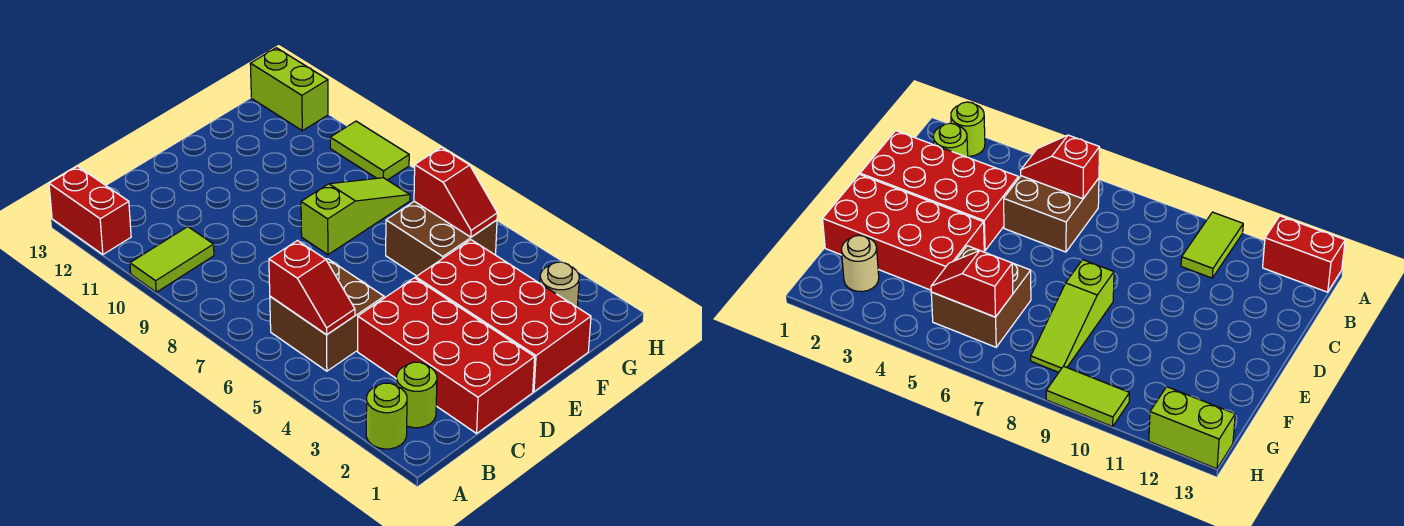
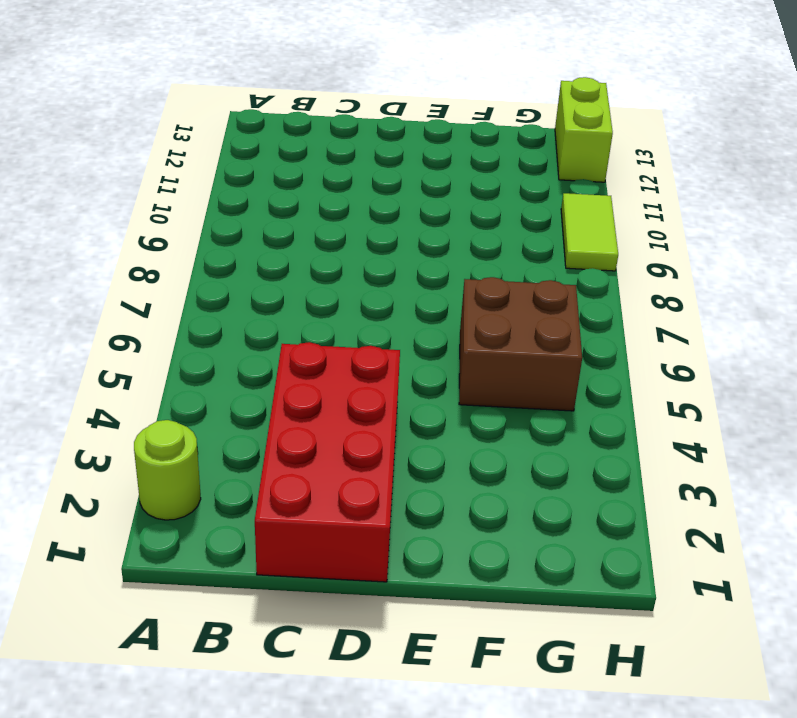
none -> lime tile A10:B10 level 1
none -> red brick A12:A13 level 1
none -> lime round brick B2 level 1

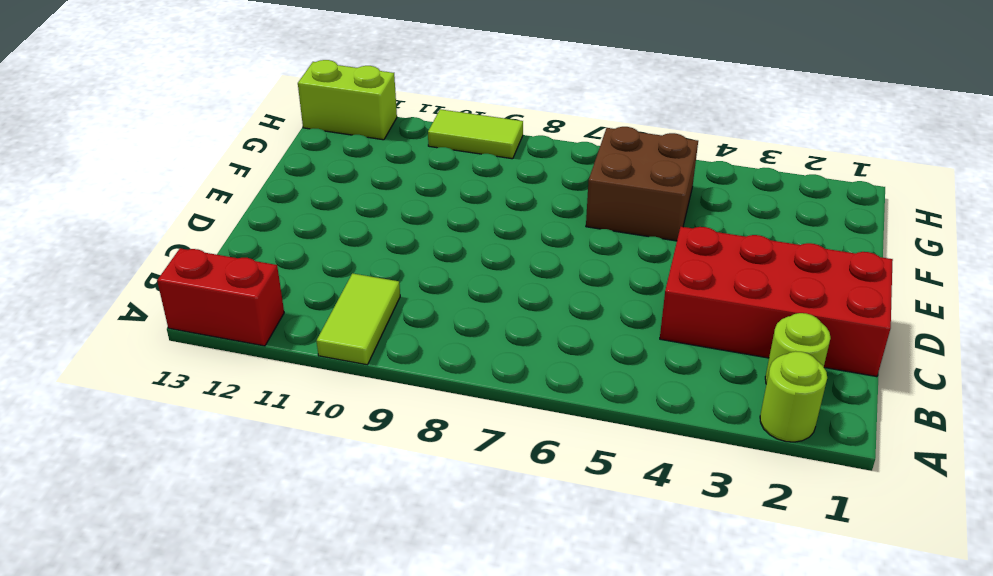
none -> brown brick B5:C6 level 1
none -> red brick E1:F4 level 1
none -> lime slope E8:G8 level 1 top E

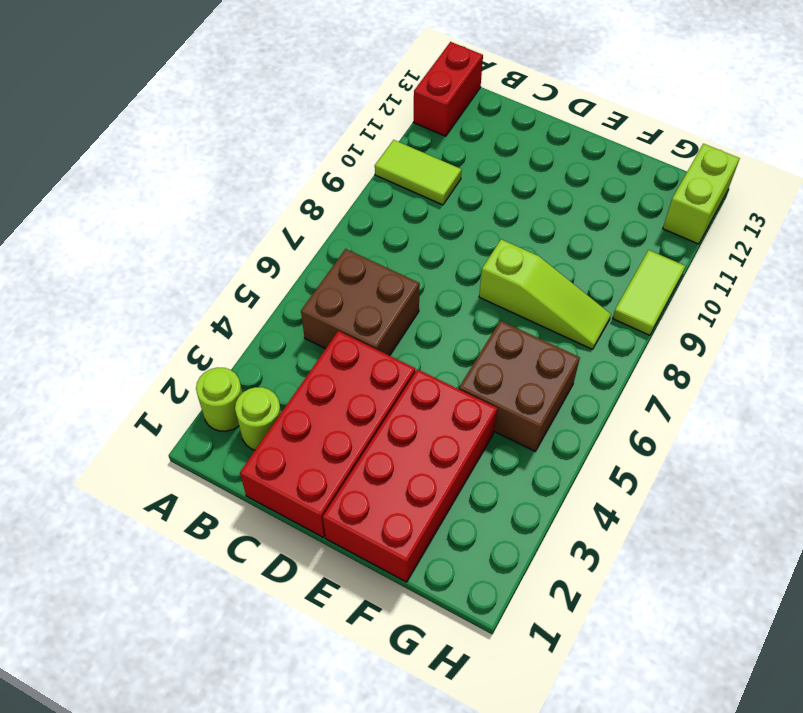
none -> tan round brick G2 level 1
none -> red slope B5:B6 level 2 top 6
none -> red slope G5:G6 level 2 top 6

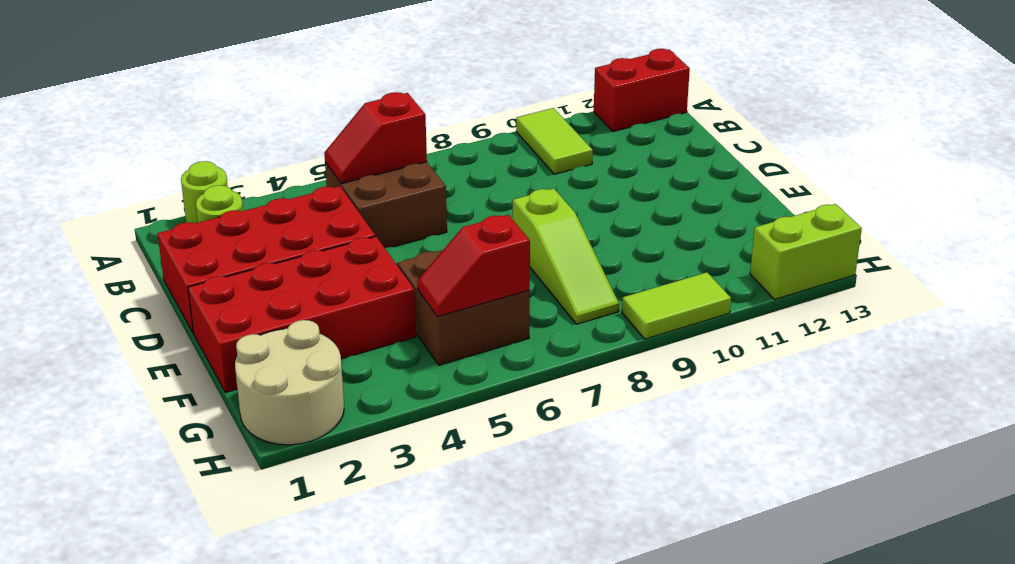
tan round brick G1:H2 level 1 -> tan round brick G2 level 1

